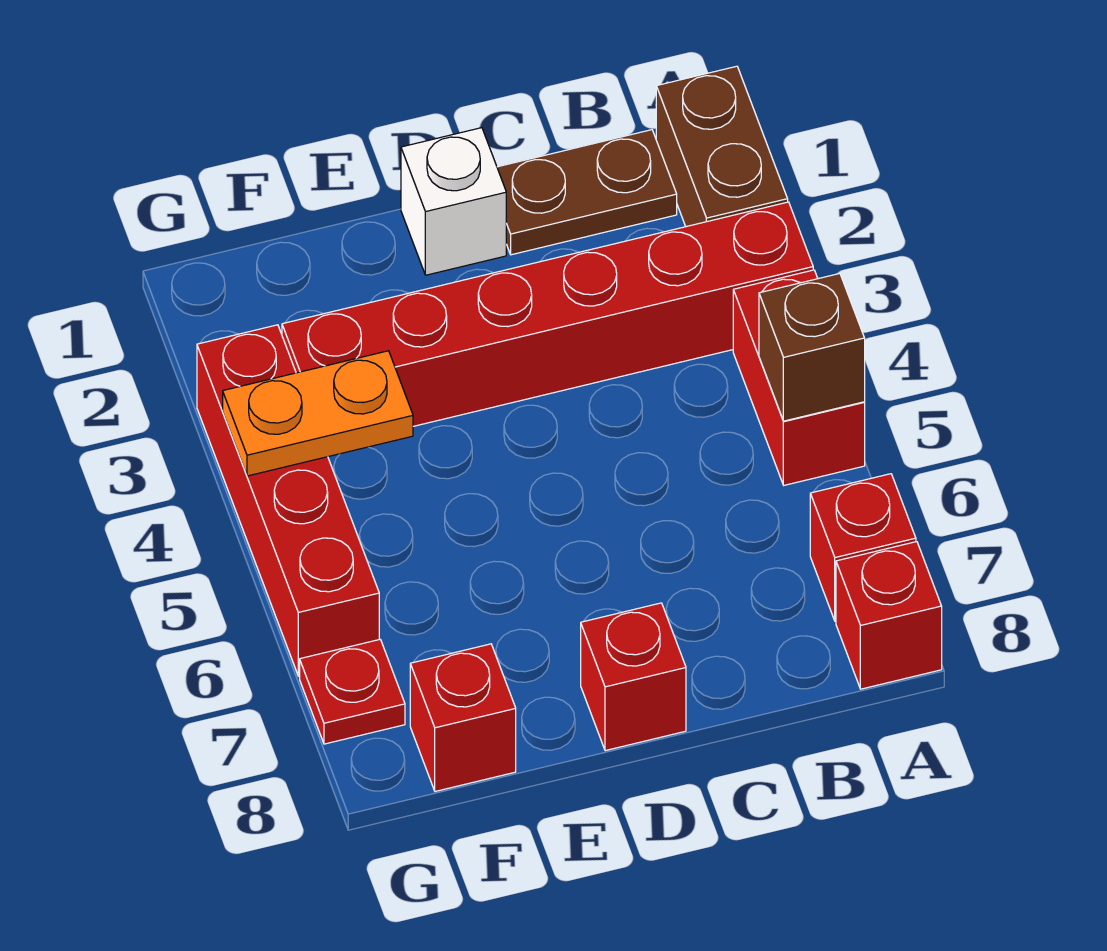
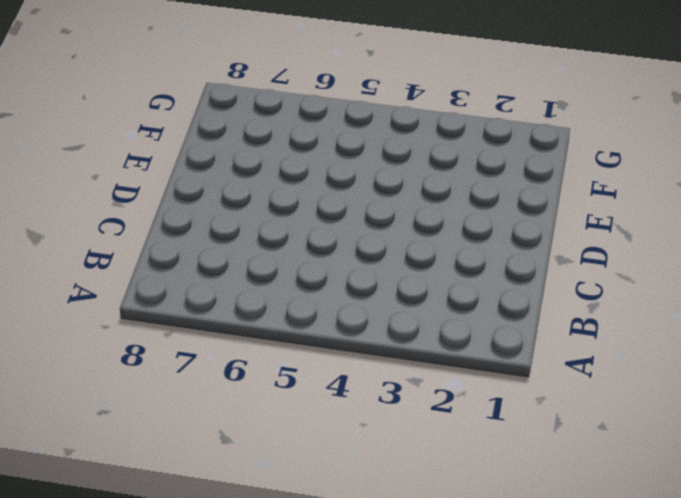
none -> brown brick A1:A2 level 1
none -> red brick A3:F3 level 1
none -> red brick A4:A5 level 1

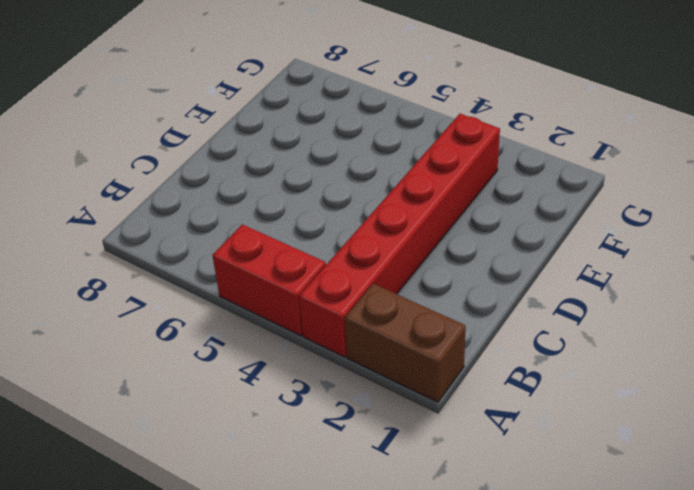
none -> red brick A7 level 1
none -> red brick A8 level 1
none -> brown plate B1:C1 level 1

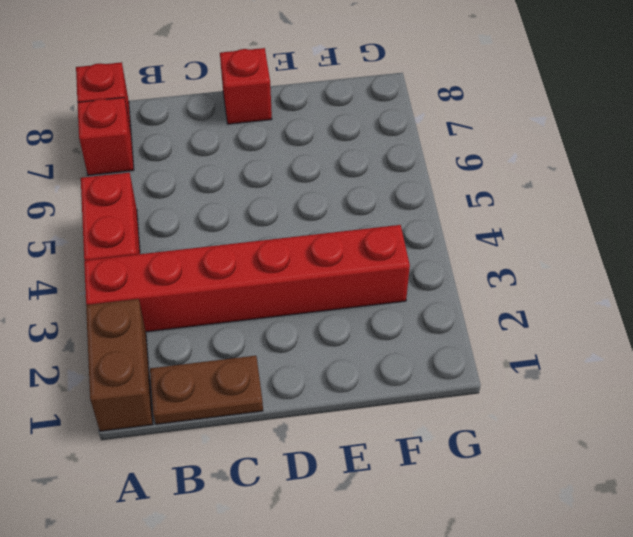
none -> white brick D1 level 1
none -> red brick F8 level 1
none -> red brick G3:G6 level 1

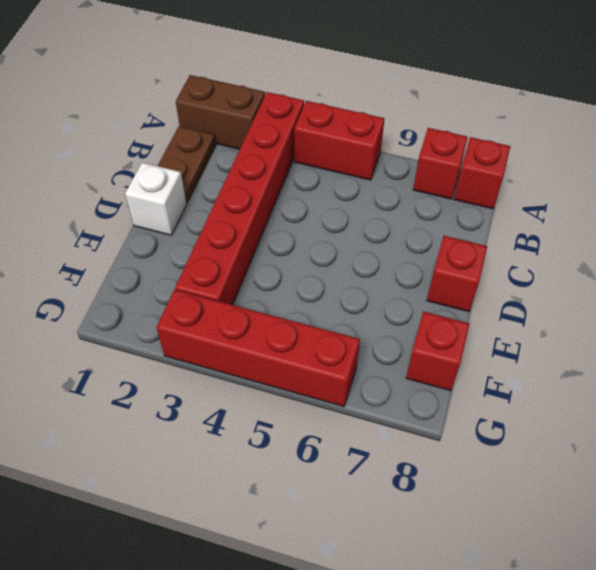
none -> red plate G7 level 1
none -> brown brick A5 level 2
none -> orange plate F4:G4 level 2

